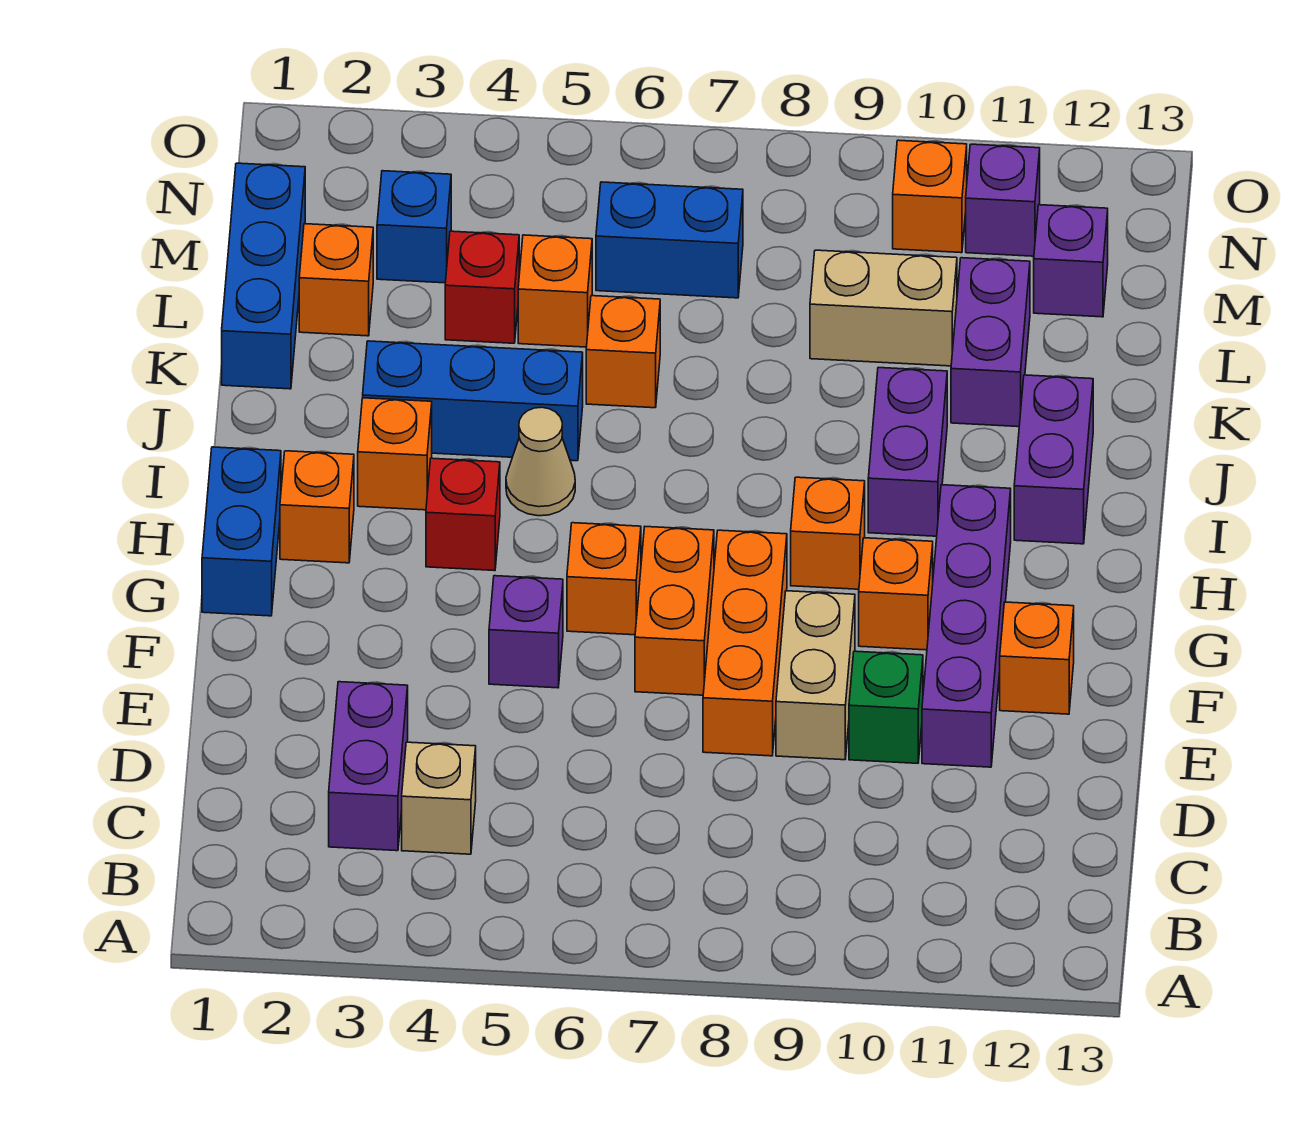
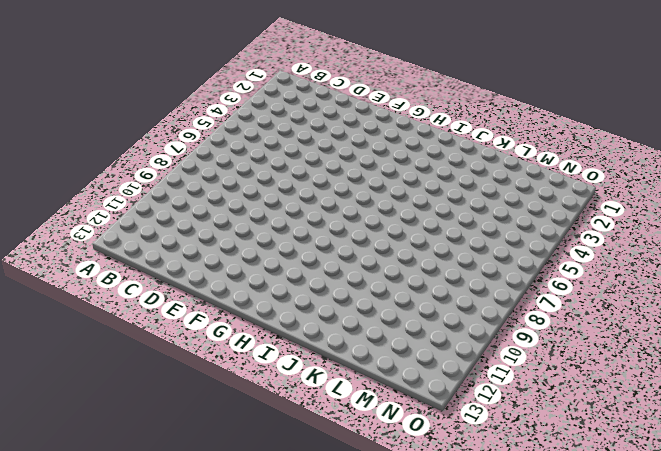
none -> purple brick C3:D3 level 1
none -> tan brick C4 level 1
none -> orange brick E8:G8 level 1
none -> tan brick E9:F9 level 1

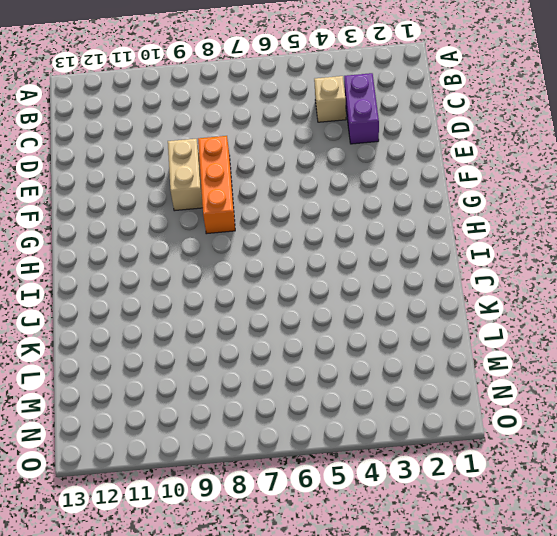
none -> green brick E10 level 1
none -> purple brick E11:H11 level 1
none -> purple brick F5 level 1
none -> orange brick F7:G7 level 1

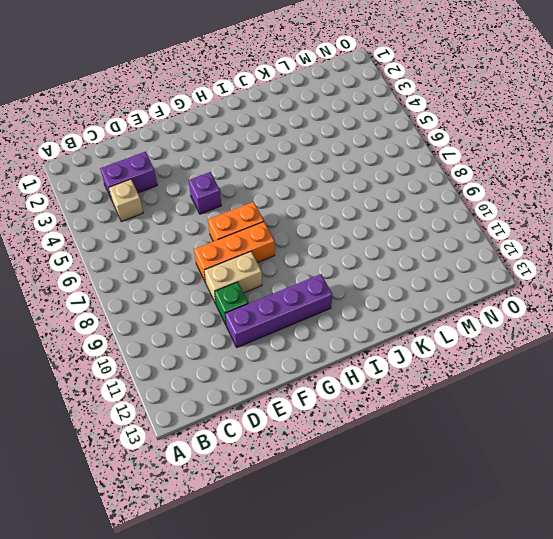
none -> orange brick F12 level 1
none -> blue brick G1:H1 level 1
none -> orange brick G6 level 1
none -> orange brick G10 level 1

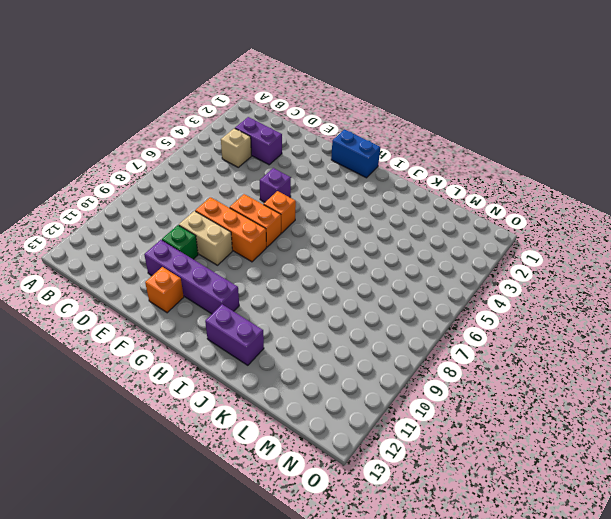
none -> orange brick G10 level 1
none -> orange brick H2 level 1
none -> red brick H4 level 1
none -> orange brick H9 level 1

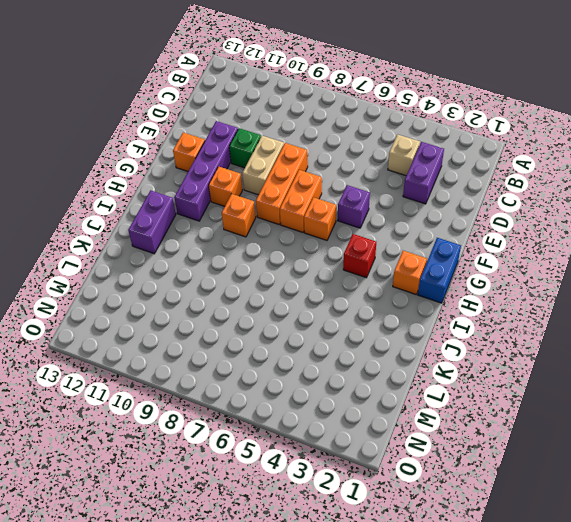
none -> orange brick I3 level 1
none -> tan cone I5 level 1
none -> purple brick I10:J10 level 1
none -> blue brick J3:J5 level 1

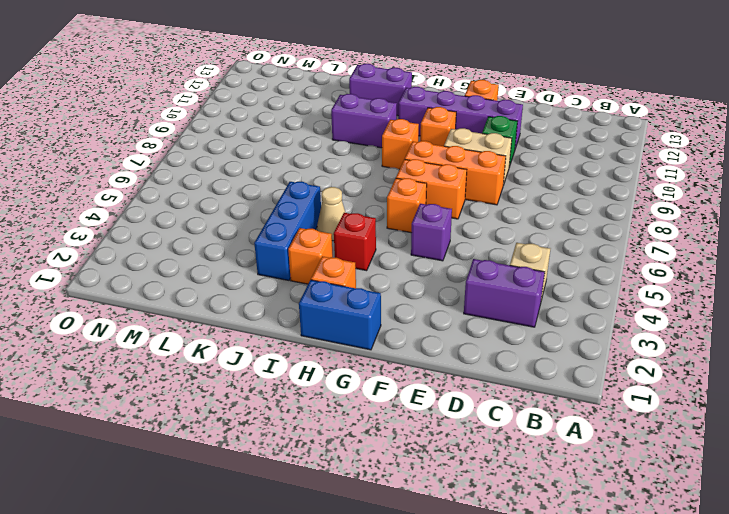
none -> blue brick K1:M1 level 1
none -> orange brick K6 level 1
none -> purple brick K11:L11 level 1
none -> orange brick L2 level 1

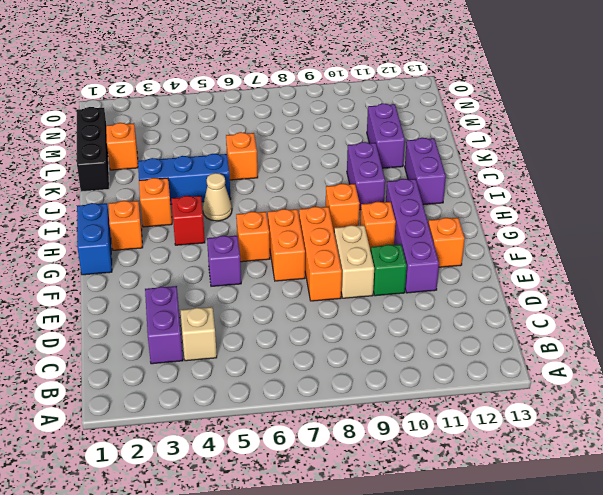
black brick K1:M1 level 1 -> blue brick K1:M1 level 1
none -> red brick L4 level 1
none -> orange brick L5 level 1
none -> tan brick L9:L10 level 1
none -> blue brick M3 level 1

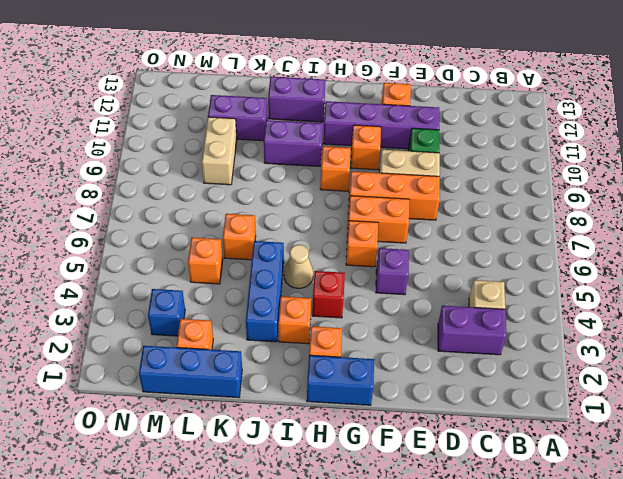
none -> red brick L4 level 1
none -> blue brick M6:M7 level 1
none -> purple brick M12 level 1
none -> orange brick N10 level 1

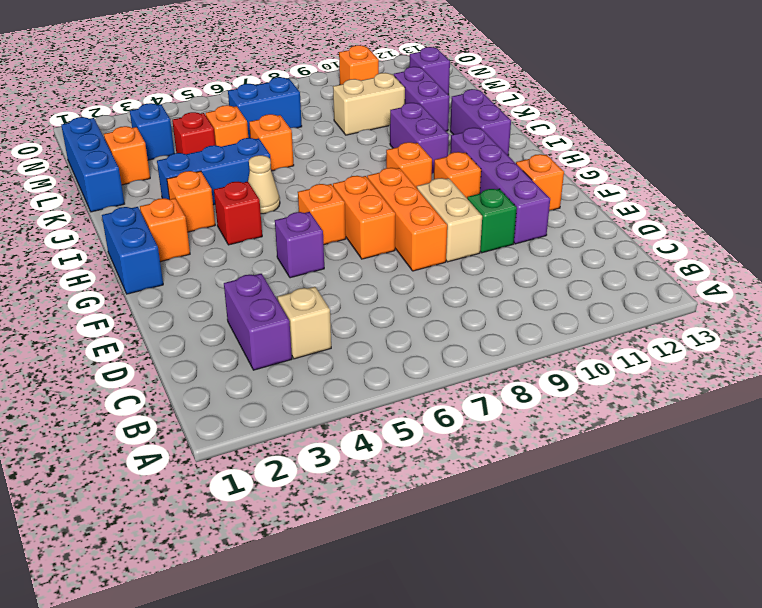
none -> purple brick N11 level 1

